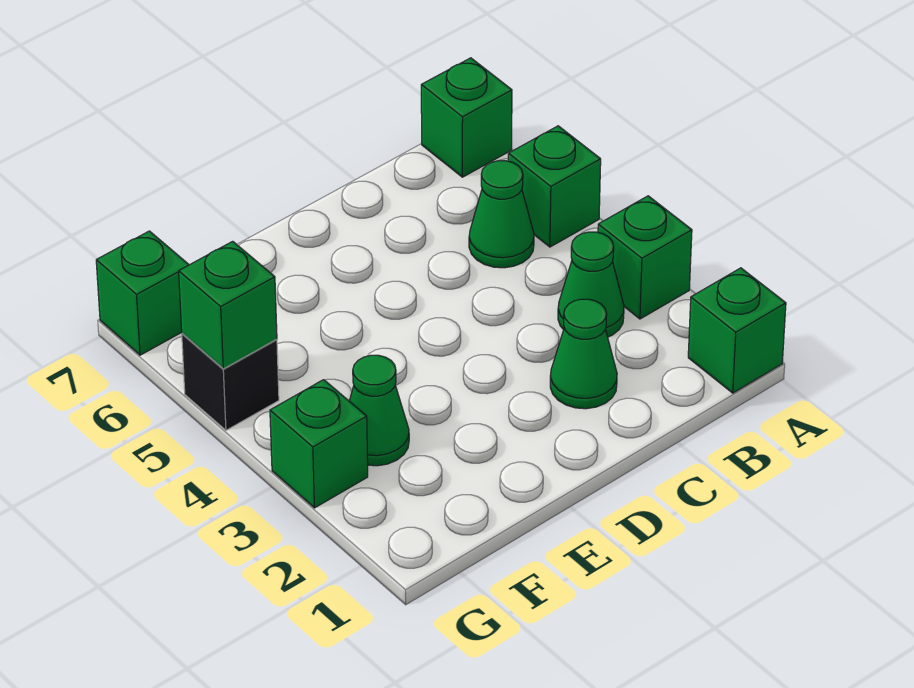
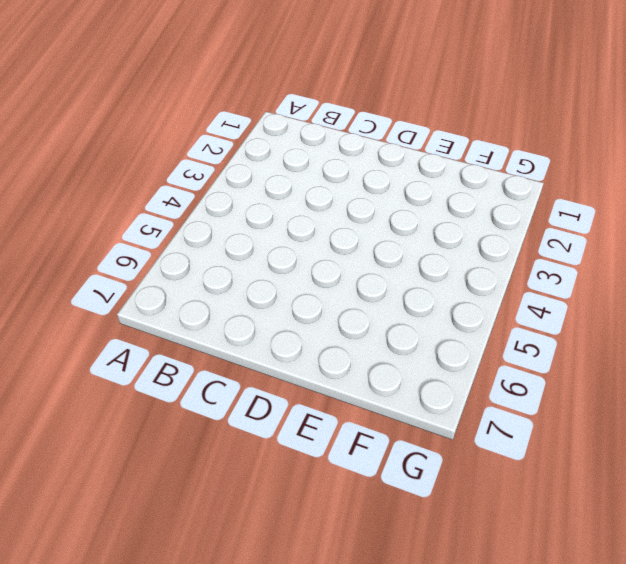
none -> green brick A1 level 1
none -> green brick A3 level 1
none -> green brick A5 level 1

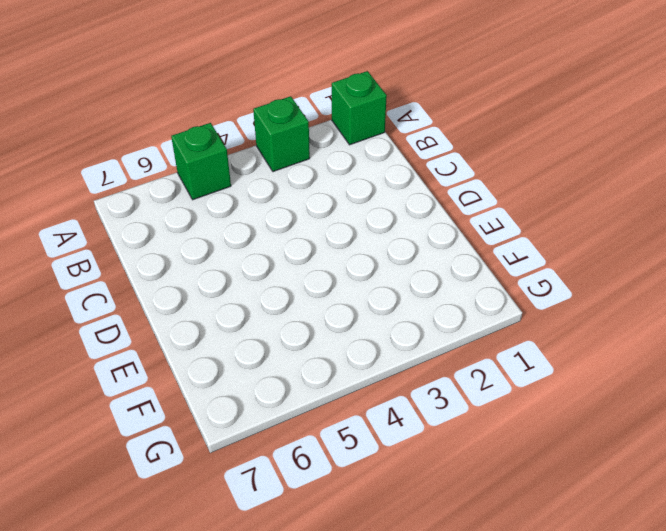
none -> green brick A7 level 1
none -> green cone B3 level 1
none -> green cone B5 level 1

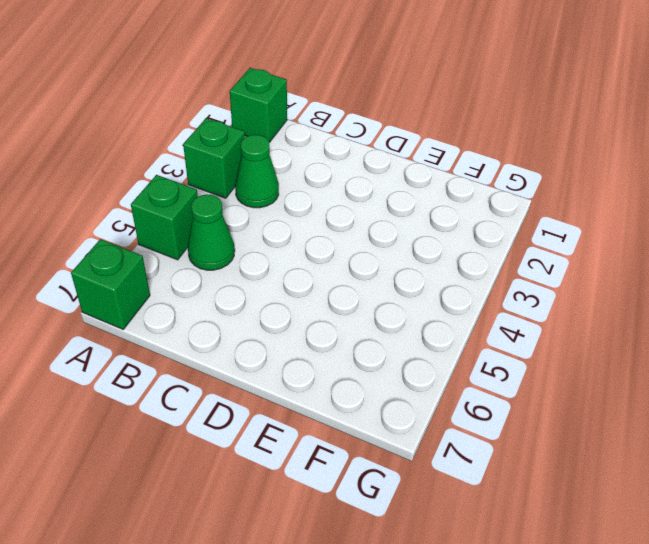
none -> green cone C2 level 1
none -> green cone F3 level 1
none -> green brick G3 level 1

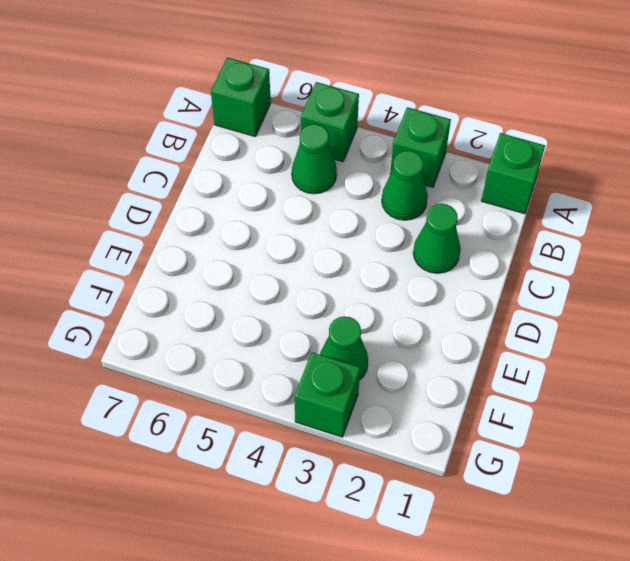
none -> black brick G5 level 1
none -> green brick G7 level 1
none -> green brick G5 level 2

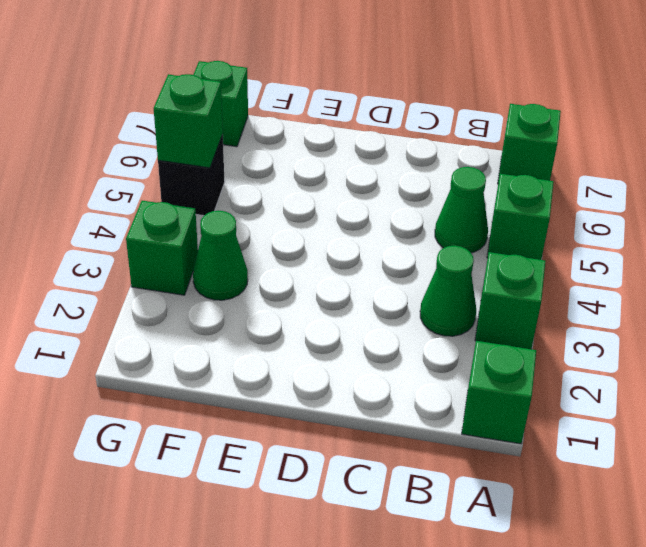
none -> green cone C2 level 1

